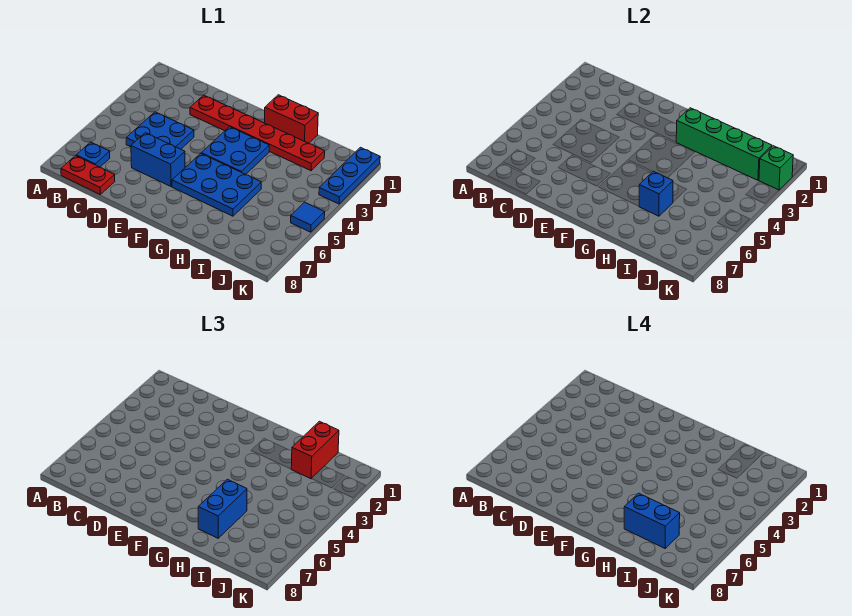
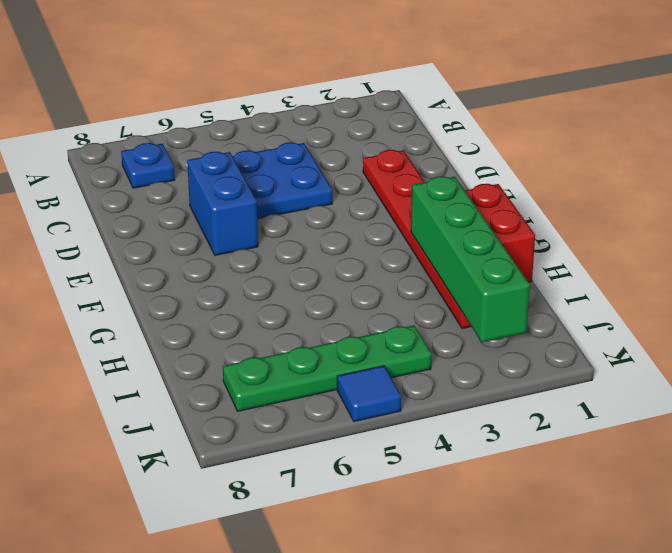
green plate J4:J7 level 1 -> none
none -> red plate B8:C8 level 1
none -> blue plate F3:G4 level 1
none -> blue plate F5:H6 level 1

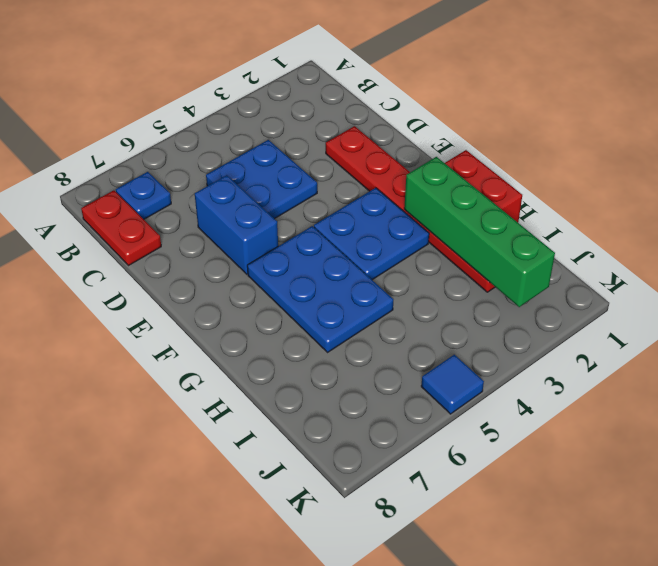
none -> blue plate K1:K3 level 1
none -> blue brick H6 level 2
none -> green brick K2 level 2

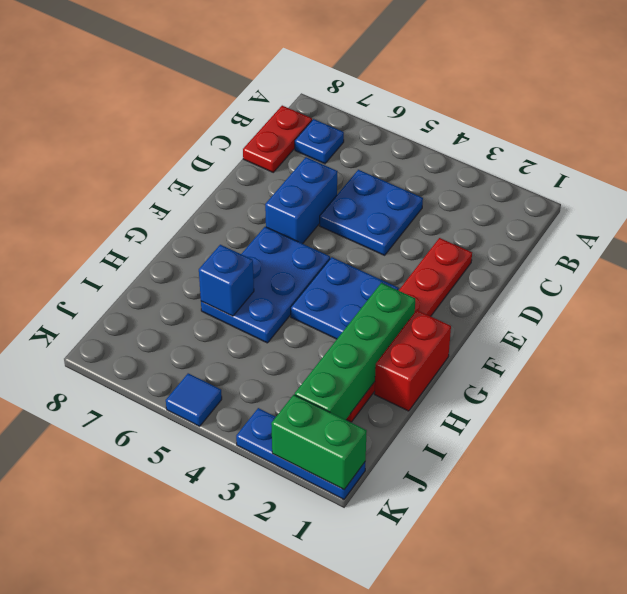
green brick K1:K2 level 2 -> green brick K2 level 2
none -> blue brick H6:H7 level 3
none -> red brick I1:I2 level 3
none -> blue brick H7:I7 level 4

